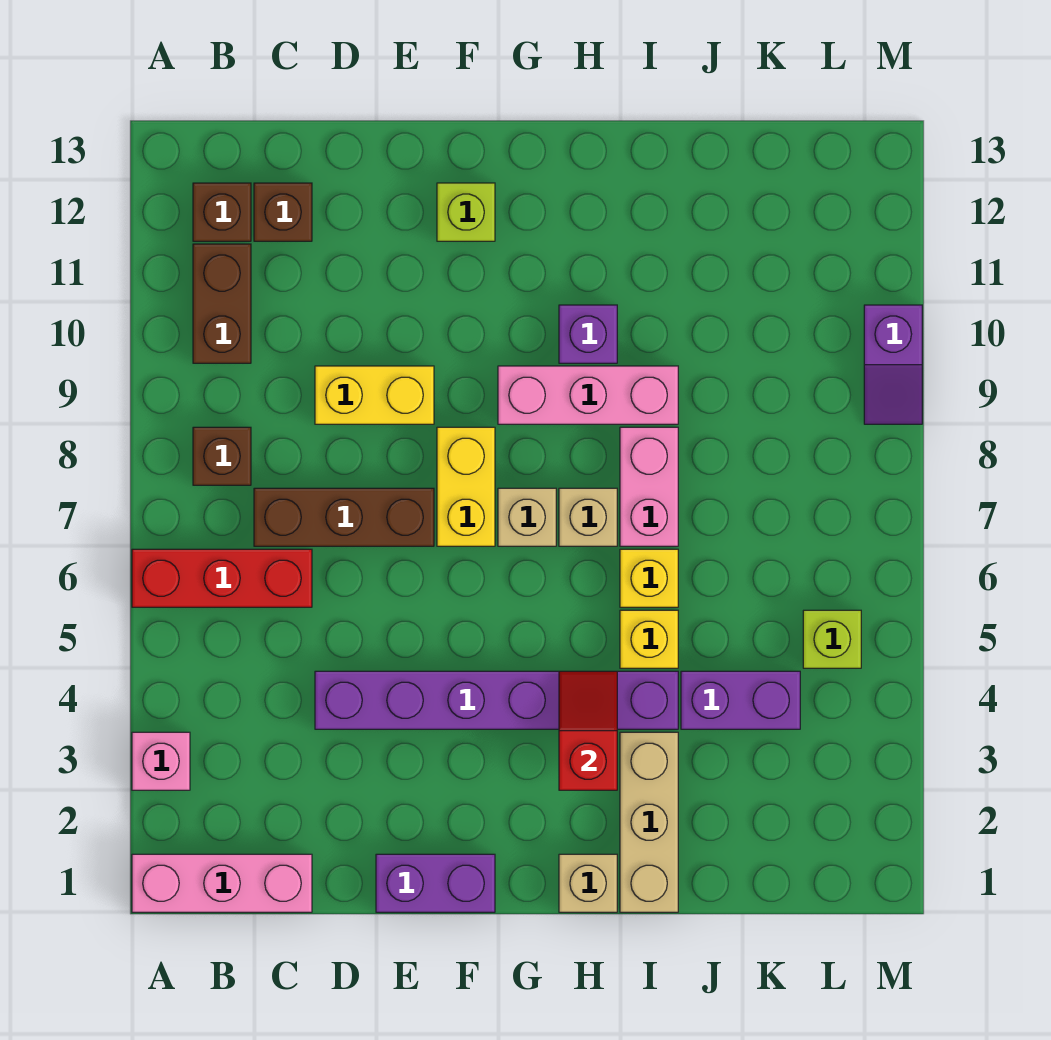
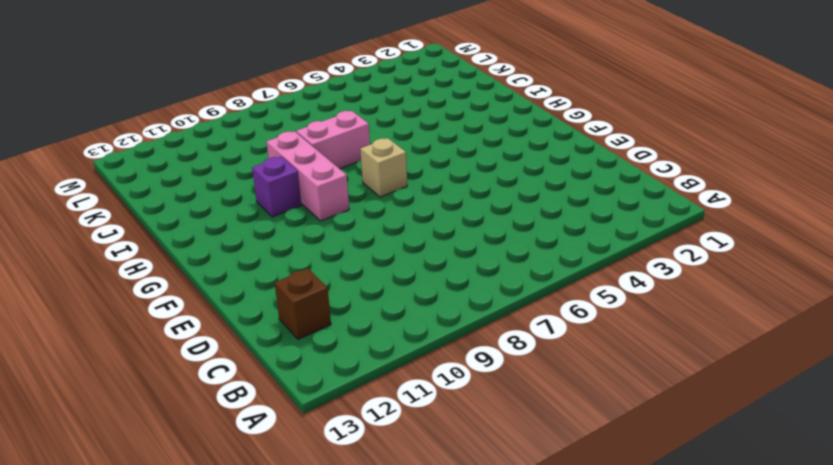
none -> pink brick A1:C1 level 1
none -> pink brick A3 level 1
none -> red brick A6:C6 level 1

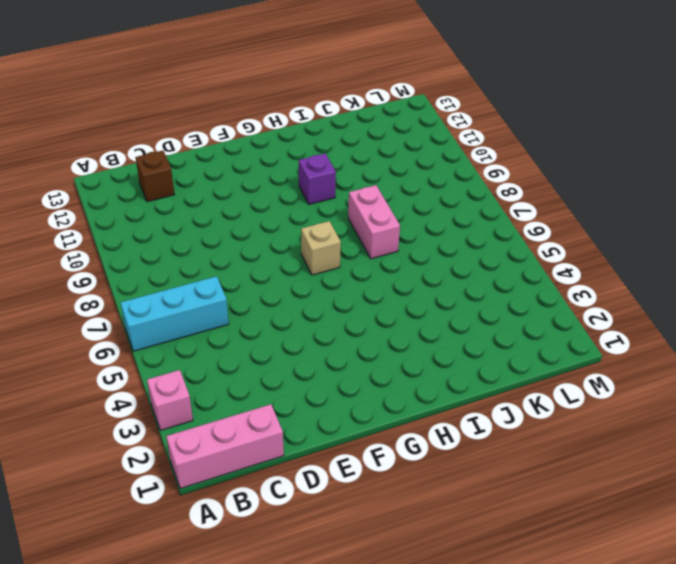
cyan brick A6:C6 level 1 -> red brick A6:C6 level 1
none -> brown brick B8 level 1
none -> brown brick B10:B11 level 1
none -> brown brick B12 level 1

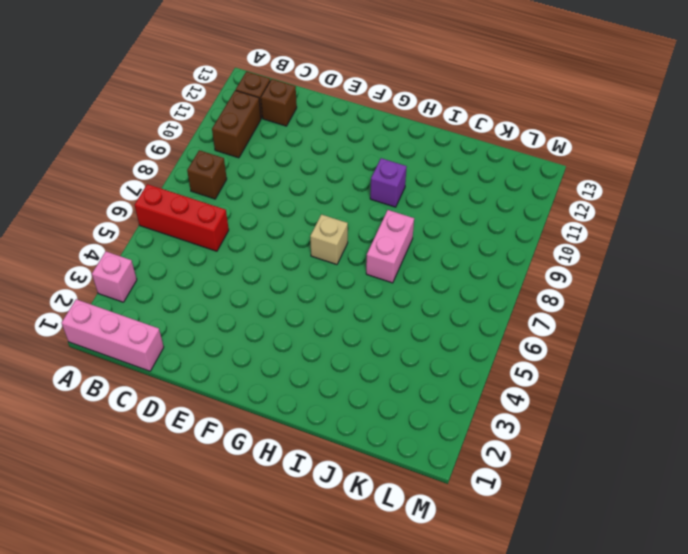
none -> brown brick C7:E7 level 1
none -> purple brick D4:I4 level 1
none -> yellow brick D9:E9 level 1

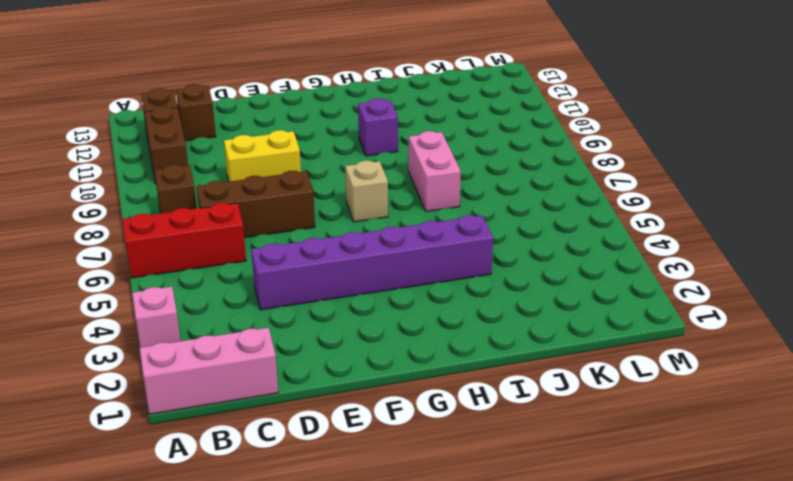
none -> purple brick E1:F1 level 1
none -> yellow brick F7:F8 level 1
none -> lime brick F12 level 1

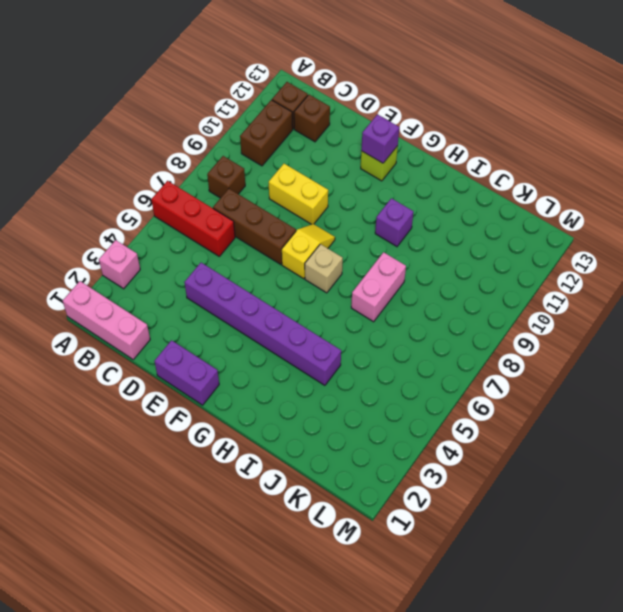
yellow slope F7:F8 level 1 top 7 -> yellow brick F7:F8 level 1
purple brick F12 level 2 -> none
none -> pink brick G9:I9 level 1
none -> tan brick H1 level 1
none -> tan brick H7 level 1

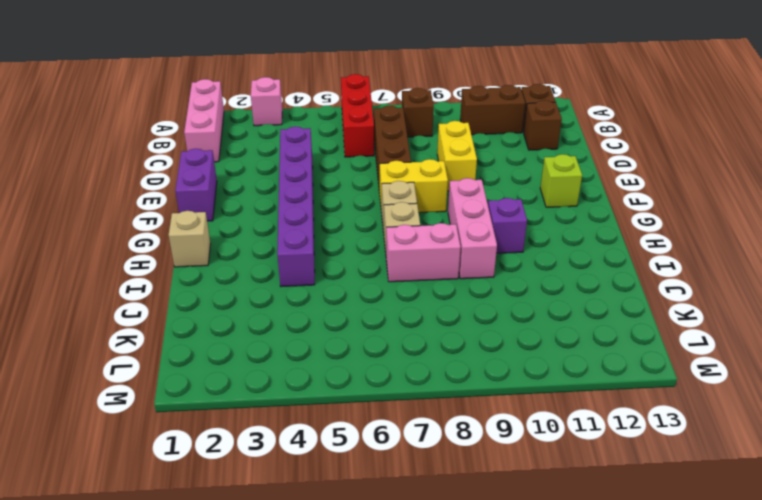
none -> tan brick I1:I3 level 1
none -> yellow brick I5 level 1
none -> yellow brick I6 level 1

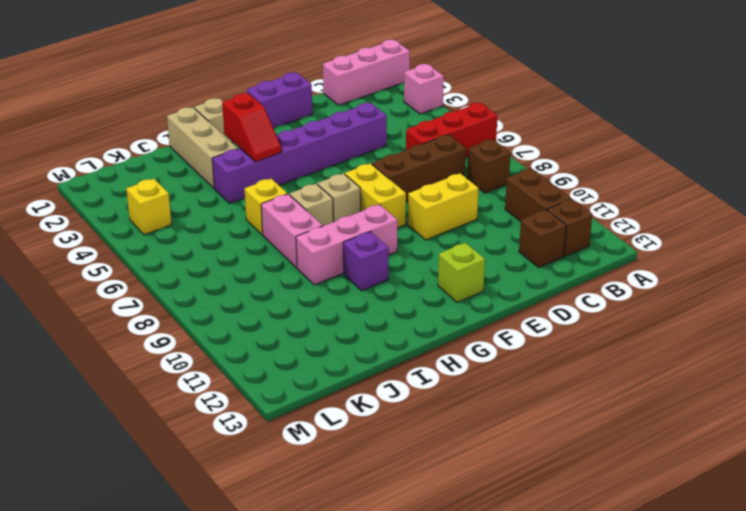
yellow brick L4 level 1 -> yellow brick I5 level 1
none -> purple brick J4:K4 level 1
none -> lime brick L5 level 1
none -> purple slope M9:M10 level 1 top 10

